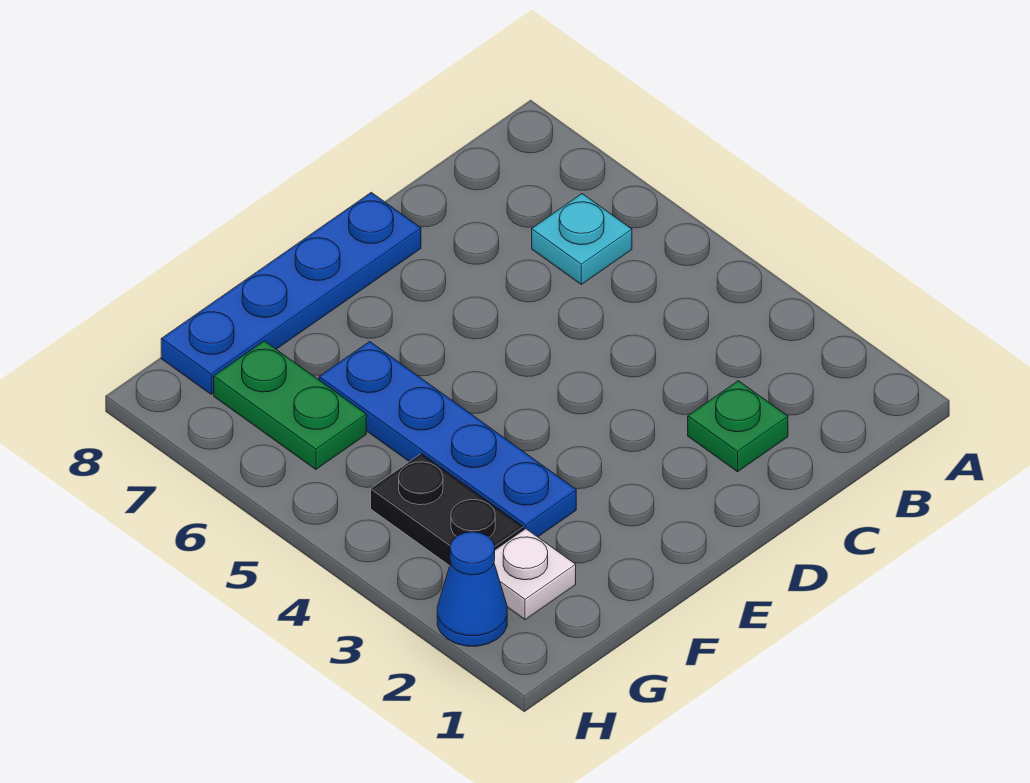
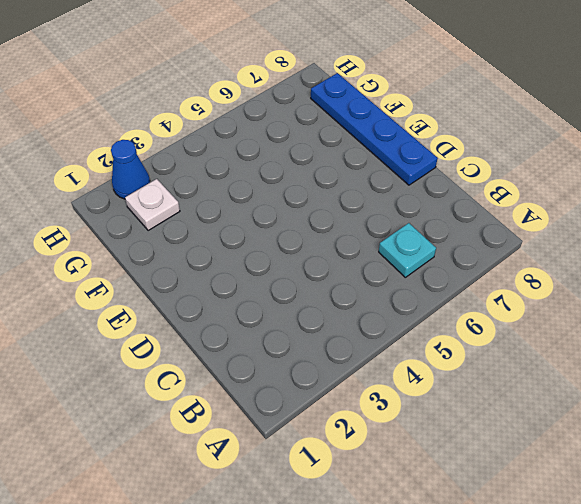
none -> green plate C2 level 1
none -> blue plate F3:F6 level 1

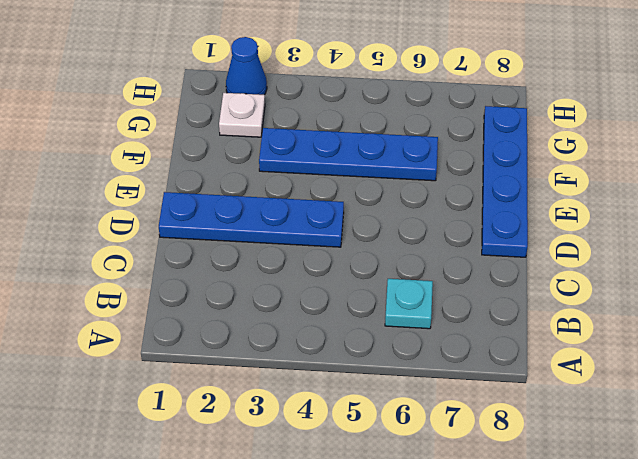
blue plate D1:D4 level 1 -> none
none -> green plate C2 level 1
none -> black plate G3:G4 level 1

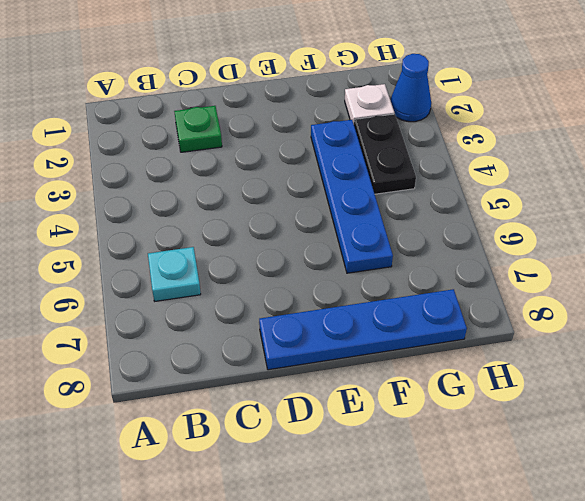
none -> green plate G6:G7 level 1

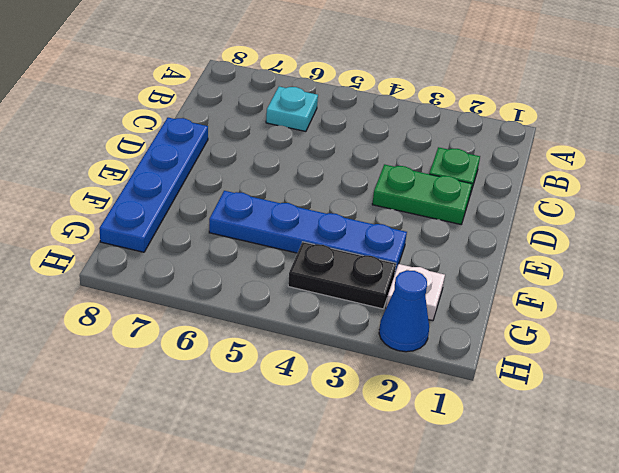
green plate D2:D3 level 1 -> green plate G6:G7 level 1

